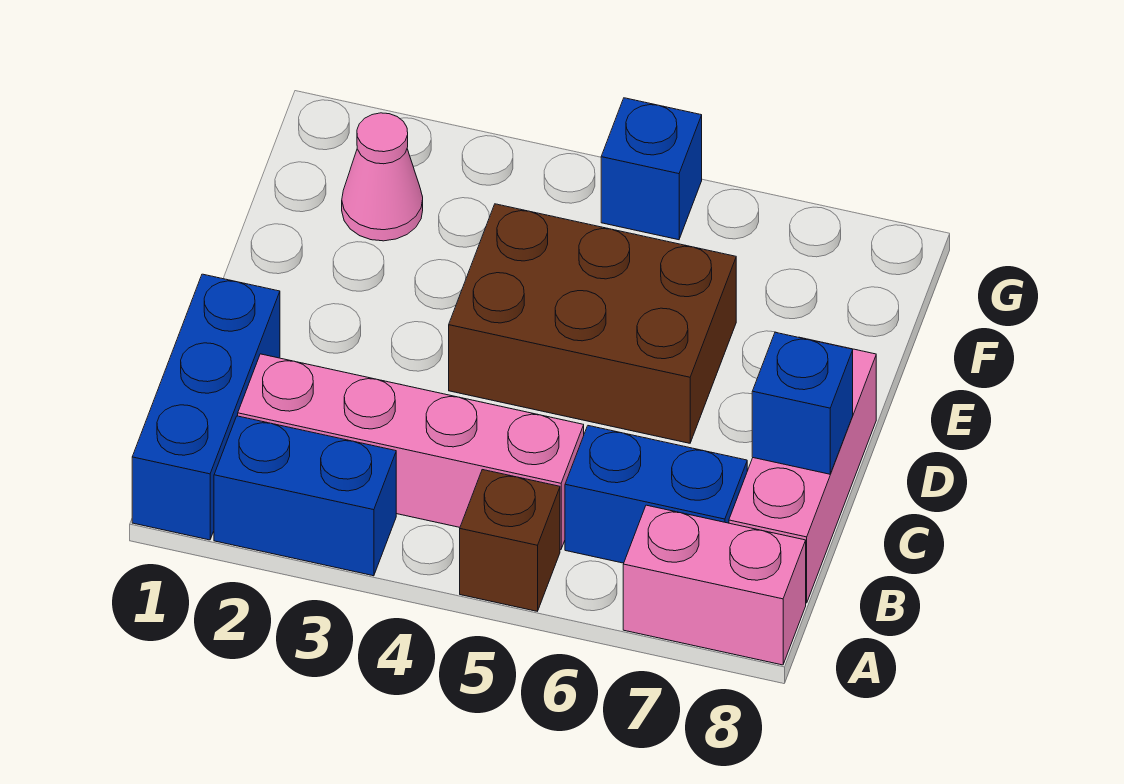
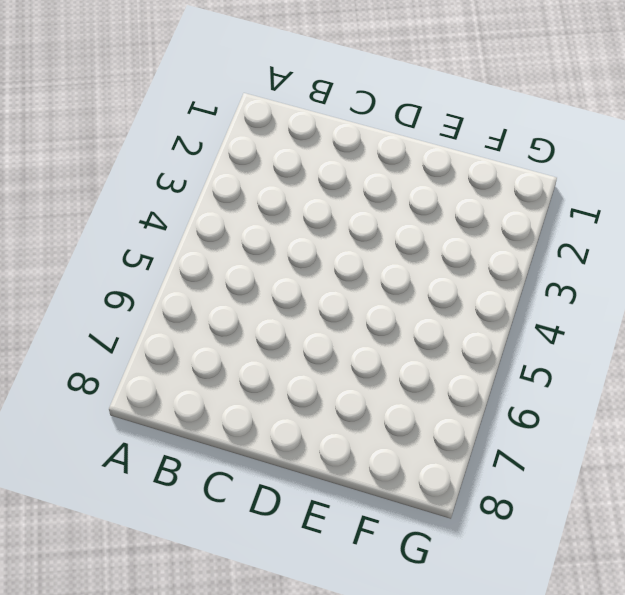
none -> blue brick A1:C1 level 1
none -> blue brick A2:A3 level 1

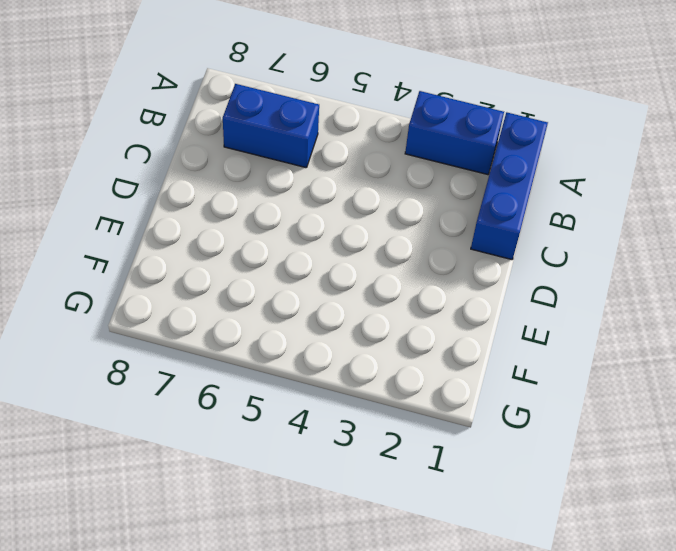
none -> brown brick A5 level 1
none -> pink brick A7:A8 level 1

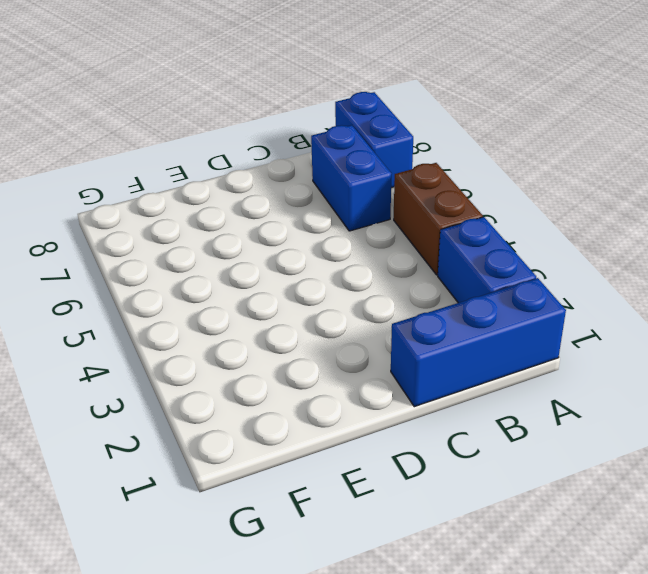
brown brick A4:A5 level 1 -> brown brick A5 level 1
blue brick A7:A8 level 1 -> pink brick A7:A8 level 1
none -> pink brick B2:B5 level 1
none -> pink brick B8:D8 level 1

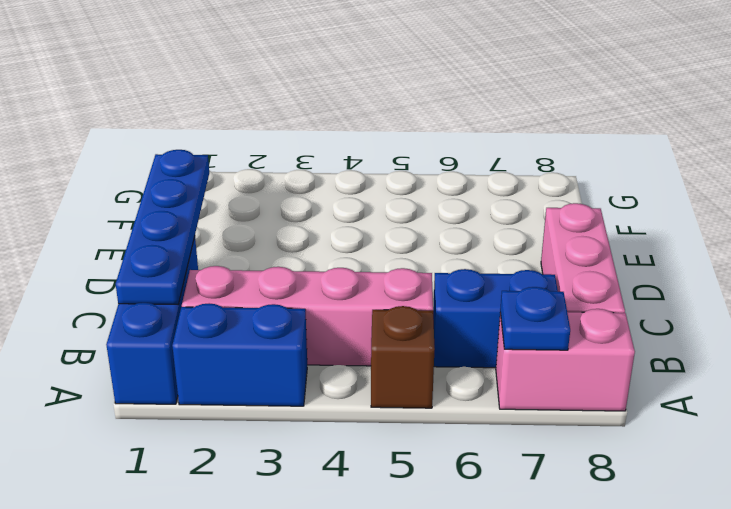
blue plate A7 level 2 -> none
blue plate B1:E1 level 2 -> none
none -> brown brick D4:E6 level 1
none -> pink cone F2 level 1

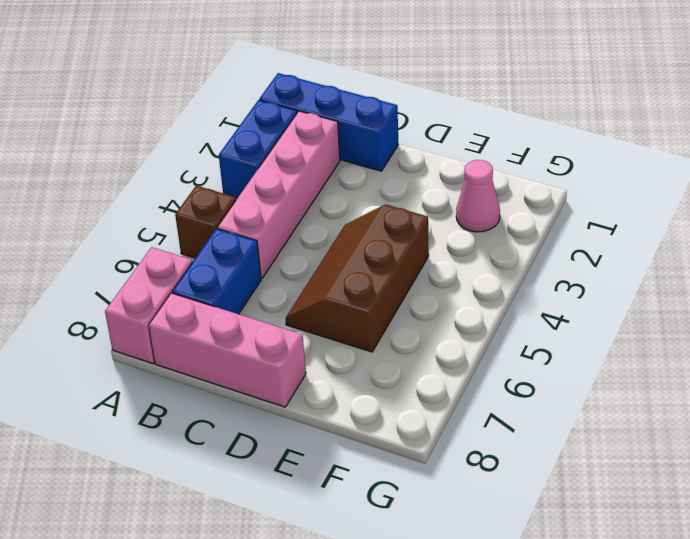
brown slope D4:E6 level 1 top E -> brown brick D4:E6 level 1
none -> blue brick G5 level 1
none -> blue brick C8 level 2

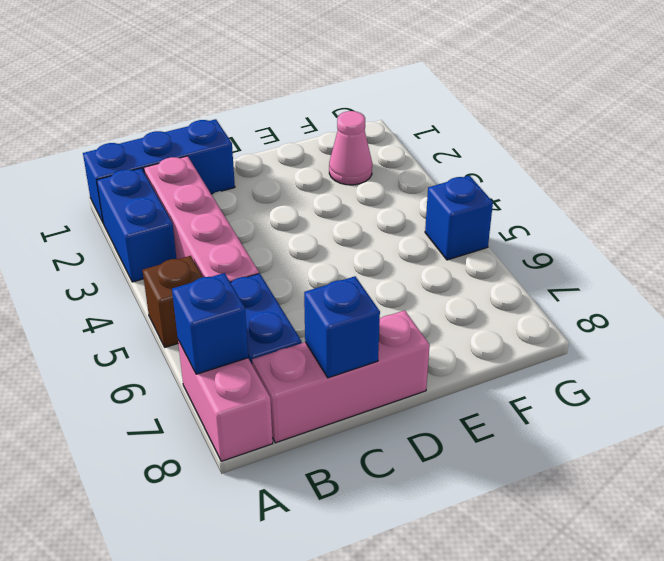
blue brick A7 level 2 -> none
none -> brown brick D4:E6 level 1

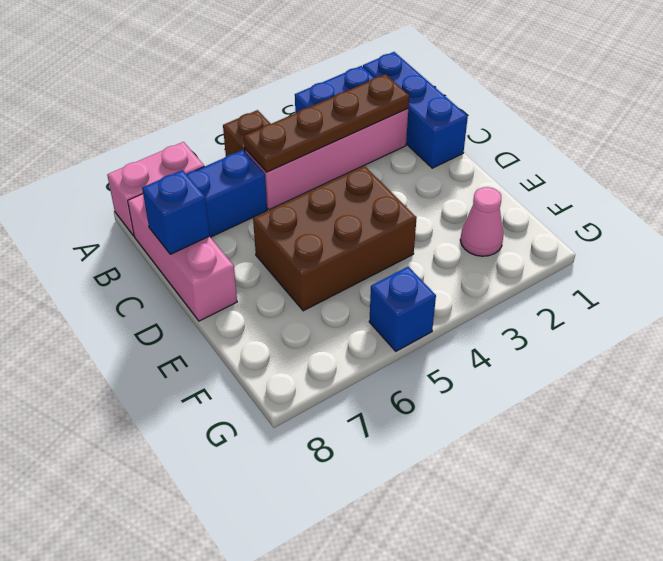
brown plate B2:B5 level 2 -> none

